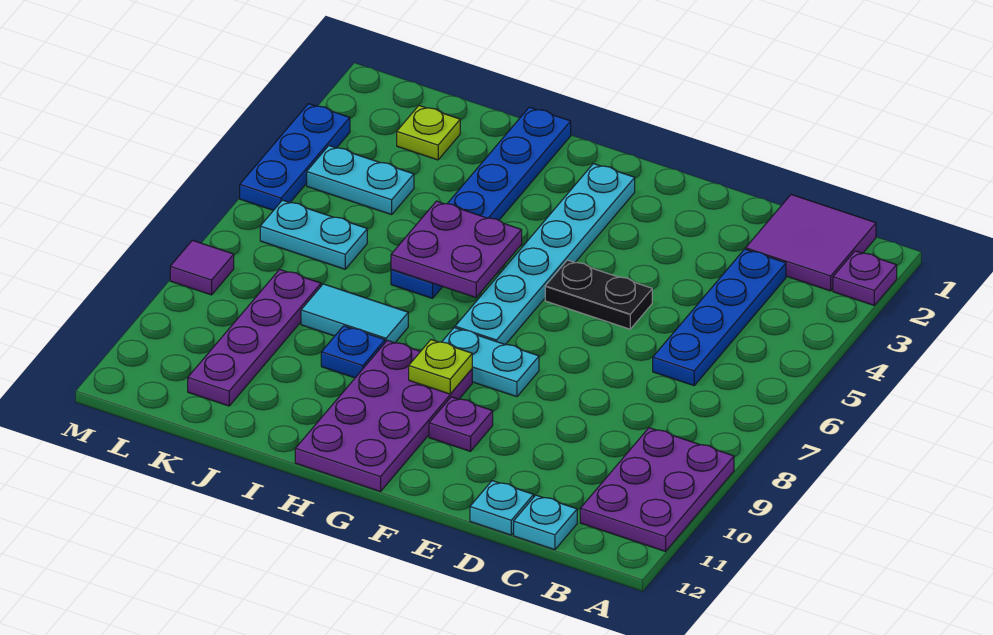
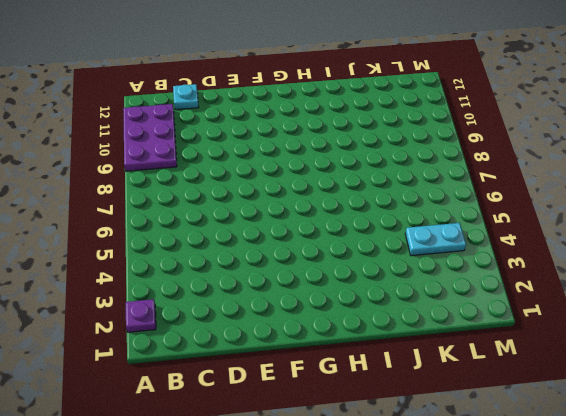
none -> purple tile B1:C2 level 1
none -> blue plate C3:C6 level 1
none -> cyan plate D12 level 1

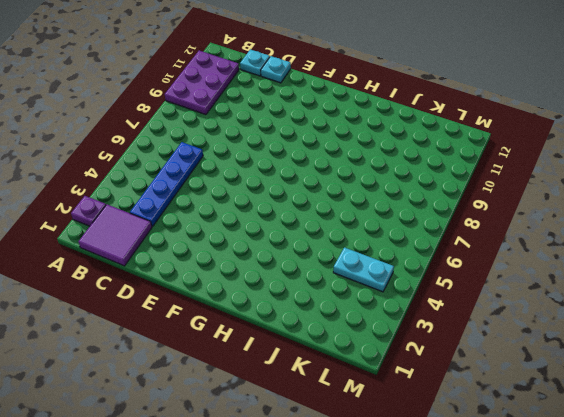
none -> black plate E5:F5 level 1
none -> cyan plate F8:G8 level 1
none -> purple plate F10 level 1

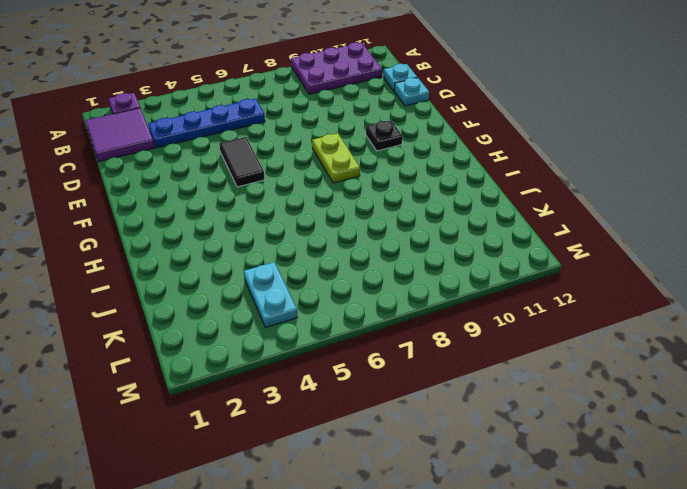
black tile E5:F5 level 1 -> black plate E5:F5 level 1
lime plate F8:G8 level 1 -> cyan plate F8:G8 level 1
black plate F10 level 1 -> purple plate F10 level 1
none -> cyan plate G2:G7 level 1
none -> purple plate G9:H12 level 1
none -> blue plate I1:I6 level 1

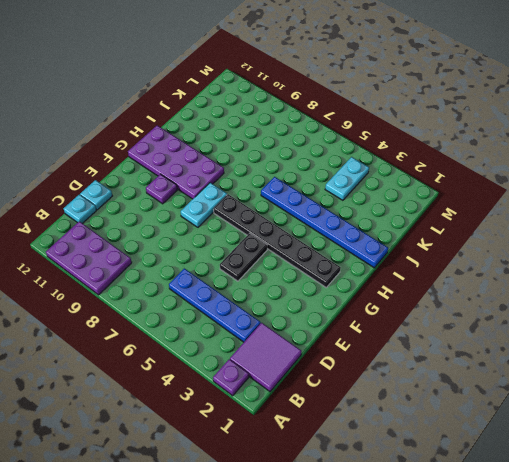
black plate G2:G7 level 1 -> cyan plate G2:G7 level 1
none -> cyan tile I8:J8 level 1
none -> blue plate I9 level 1
none -> lime plate K2 level 1

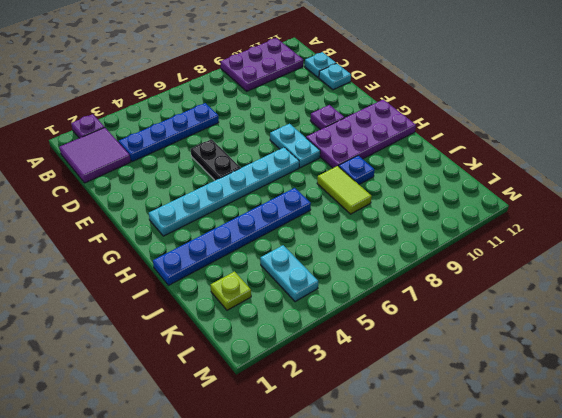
lime tile I8:J8 level 1 -> cyan tile I8:J8 level 1
none -> cyan plate K6:L6 level 1
none -> purple plate K8:K11 level 1
none -> blue plate M3:M5 level 1

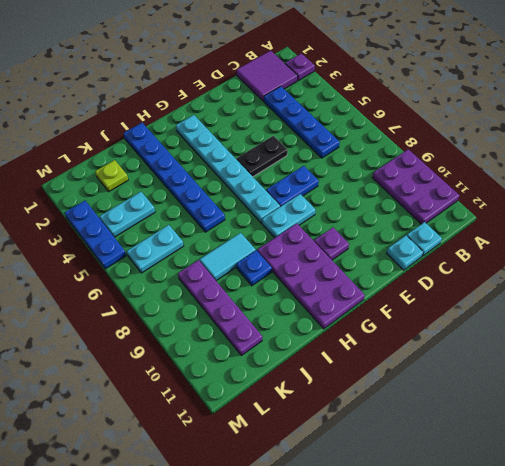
blue plate E7:F7 level 1 -> none
none -> purple tile M8 level 1
none -> lime plate G9 level 2
none -> purple plate H5:I6 level 2

